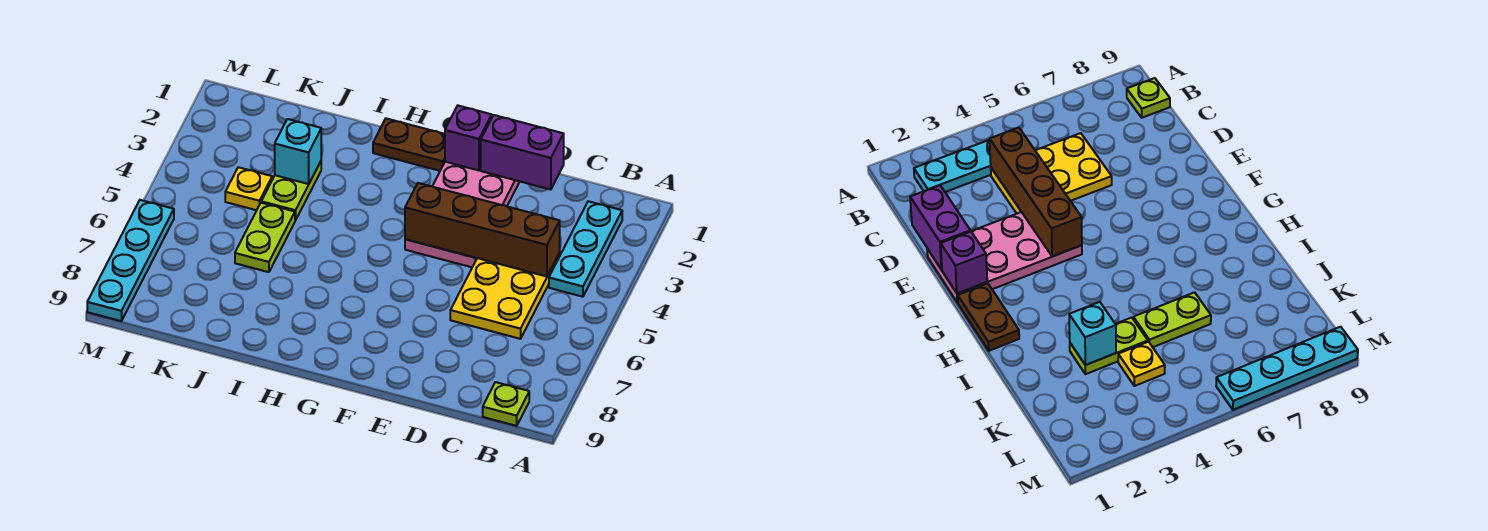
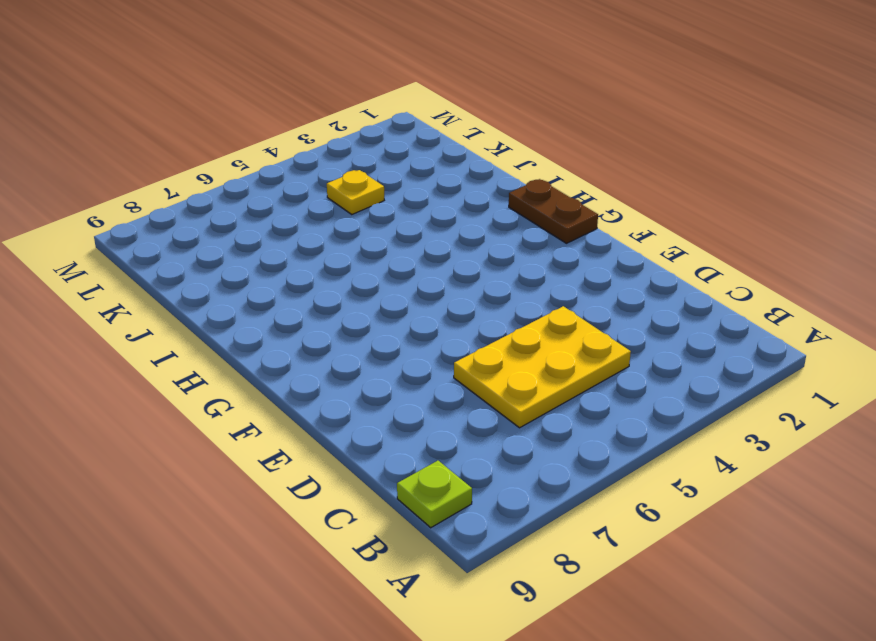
none -> cyan plate B2:B4 level 1
none -> pink plate E1:F4 level 1
none -> lime plate J3:J4 level 1

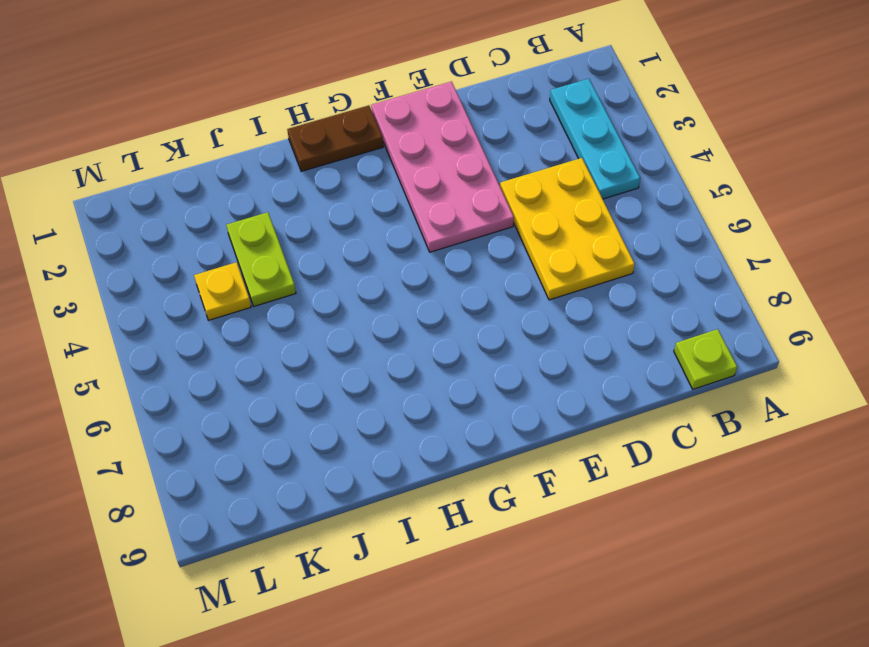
none -> lime plate J5:J6 level 1
none -> cyan plate M6:M9 level 1
none -> brown brick C4:F4 level 2

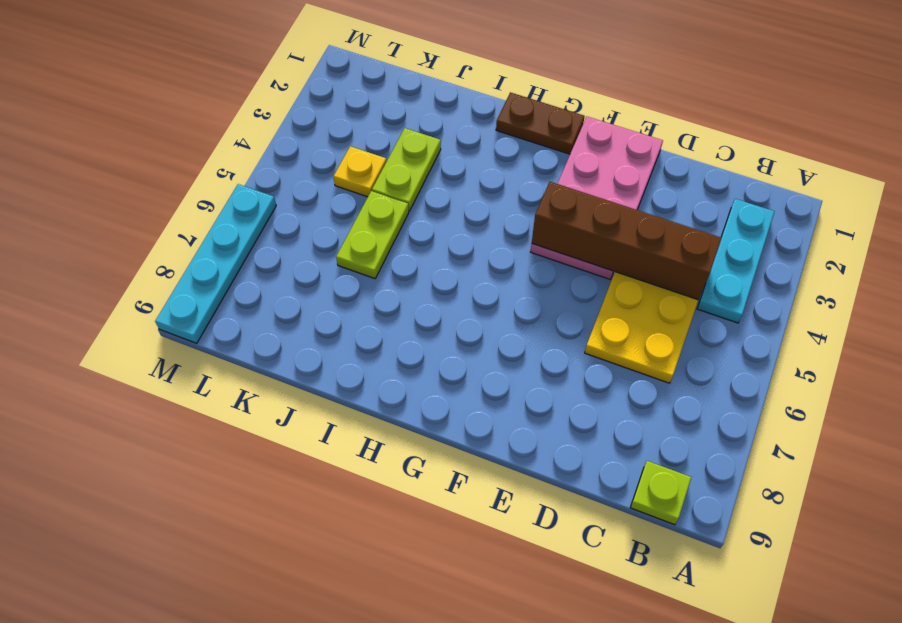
none -> purple brick D1:E1 level 2
none -> purple brick F1 level 2
none -> cyan brick J3 level 2

